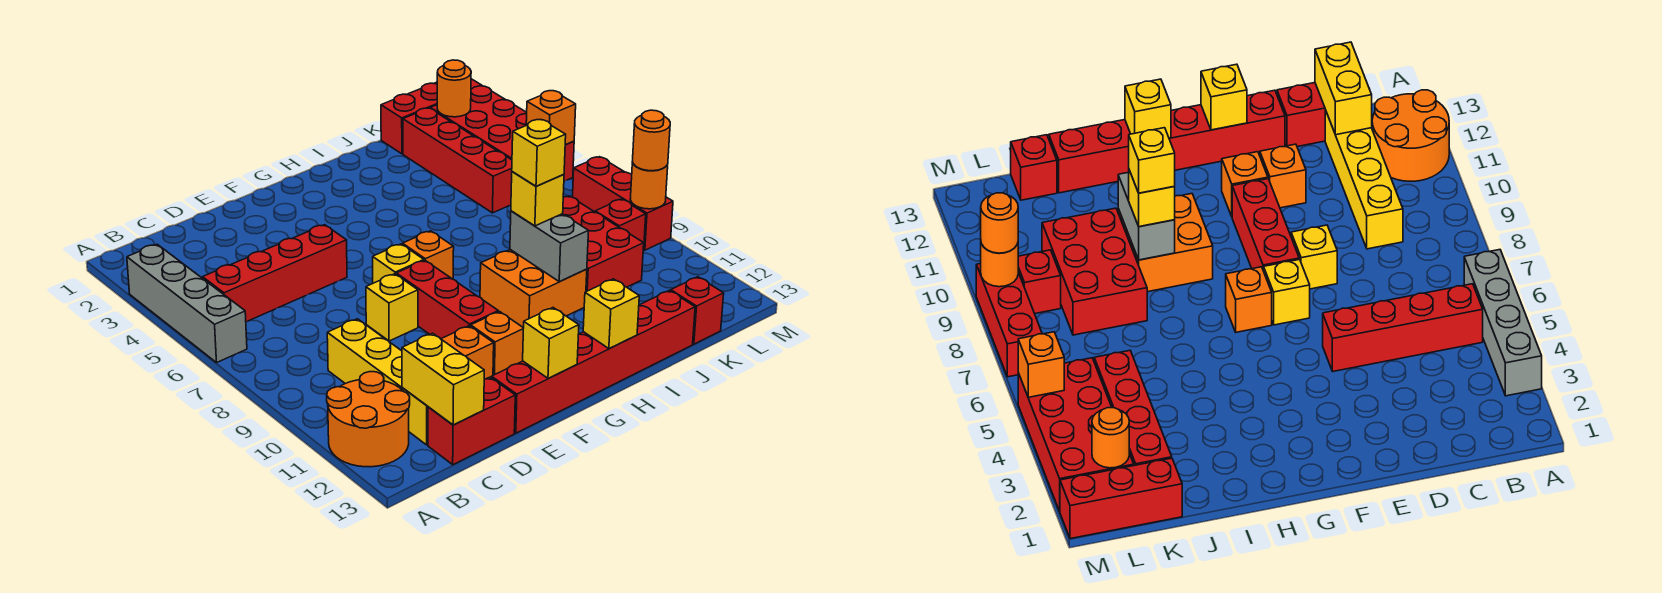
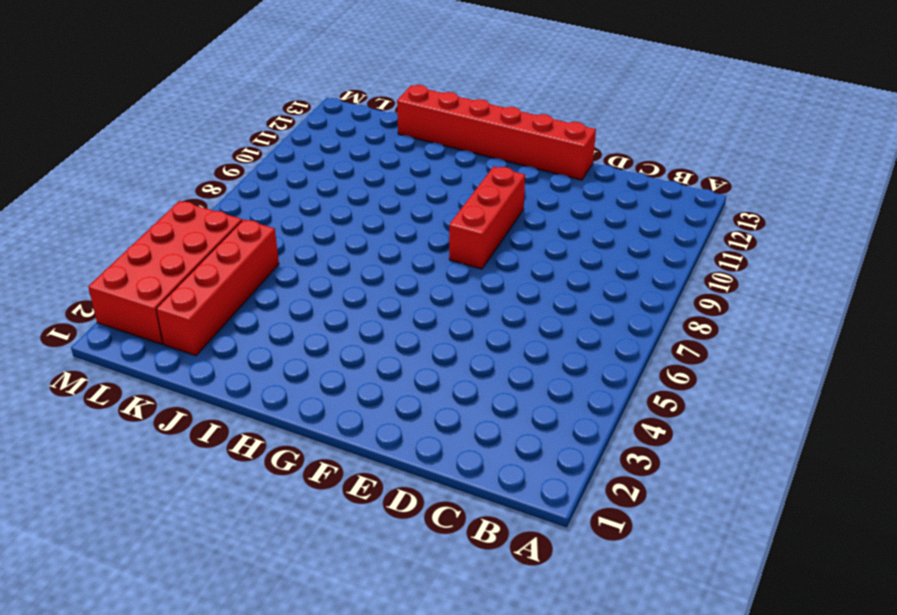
none -> grey brick A3:A6 level 1
none -> orange round brick A11:B12 level 1
none -> red brick B5:E5 level 1
none -> yellow brick C9:C12 level 1

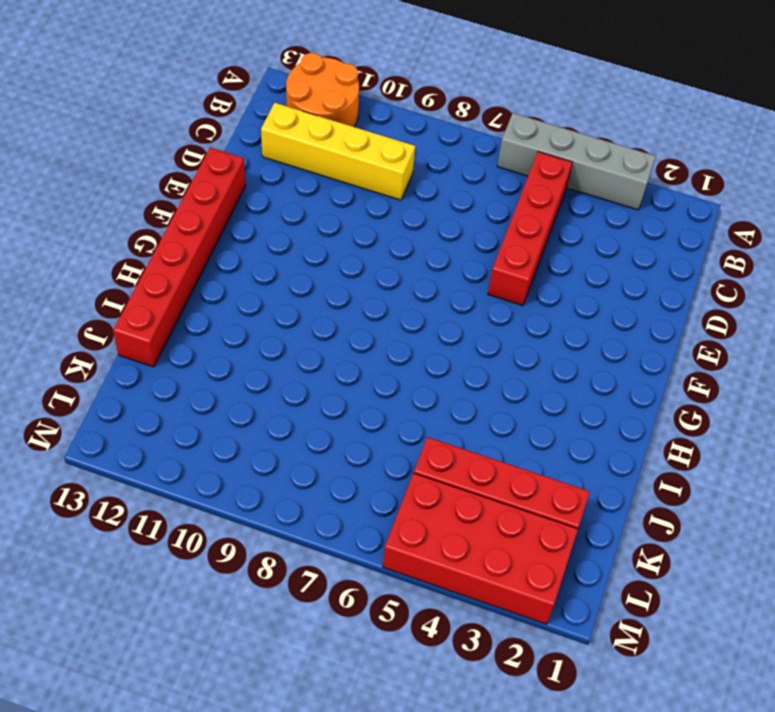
none -> red brick C13:D13 level 1
none -> yellow brick E8 level 1
none -> orange brick E11 level 1
none -> yellow brick F7 level 1

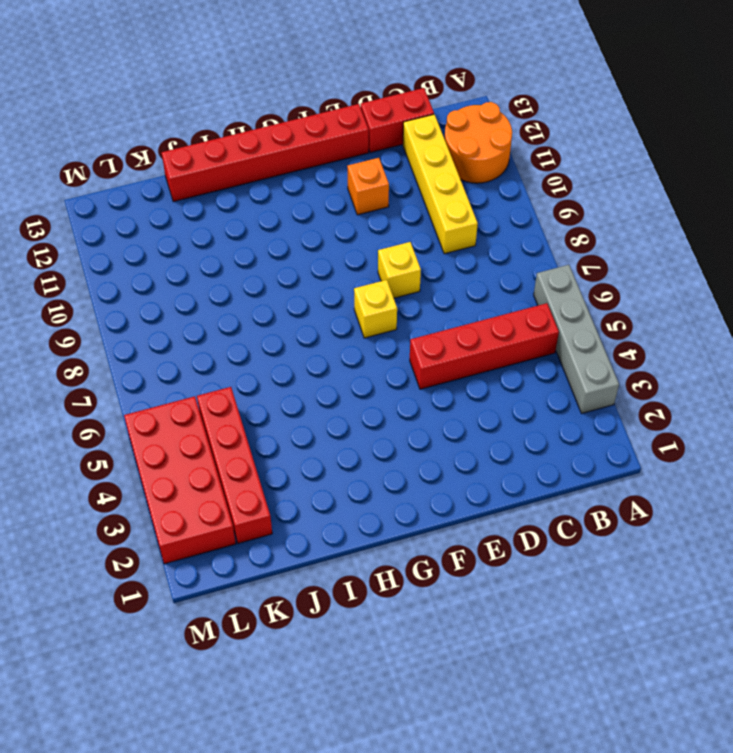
none -> red brick F8:F10 level 1
none -> orange brick F11 level 1
none -> orange brick G7 level 1
none -> orange brick H9:I10 level 1

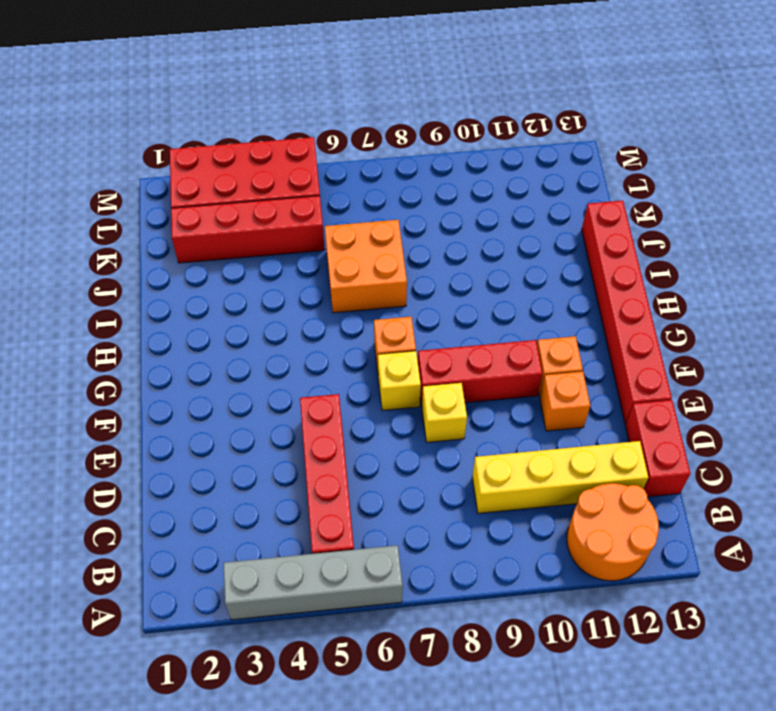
orange brick I6:J7 level 1 -> orange brick H9:I10 level 1
none -> red brick J8:K10 level 1
none -> red brick K1:M1 level 1
none -> red brick K13 level 1
none -> red brick L9 level 1

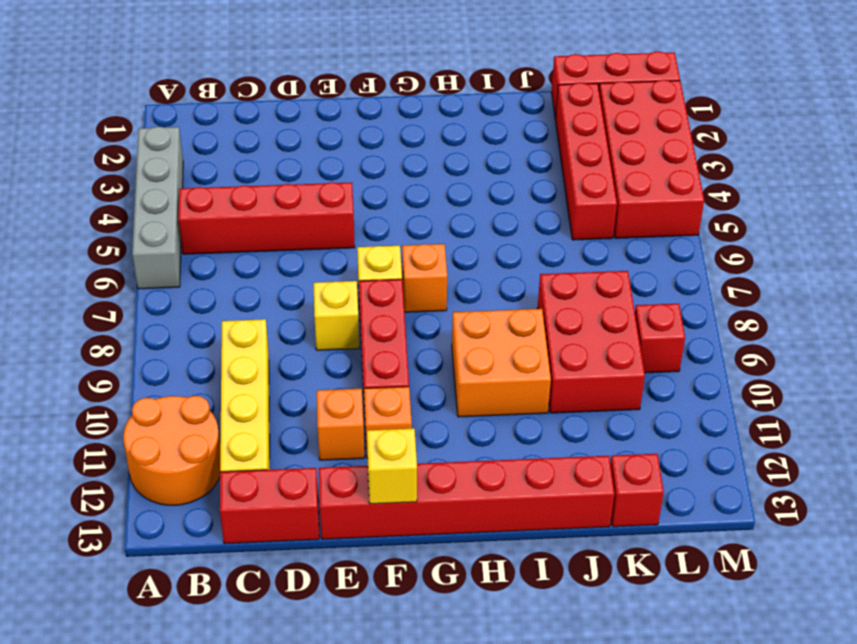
none -> red brick M7:M9 level 1
none -> yellow brick C12:C13 level 2
none -> yellow brick H13 level 2
none -> grey brick I9:I10 level 2

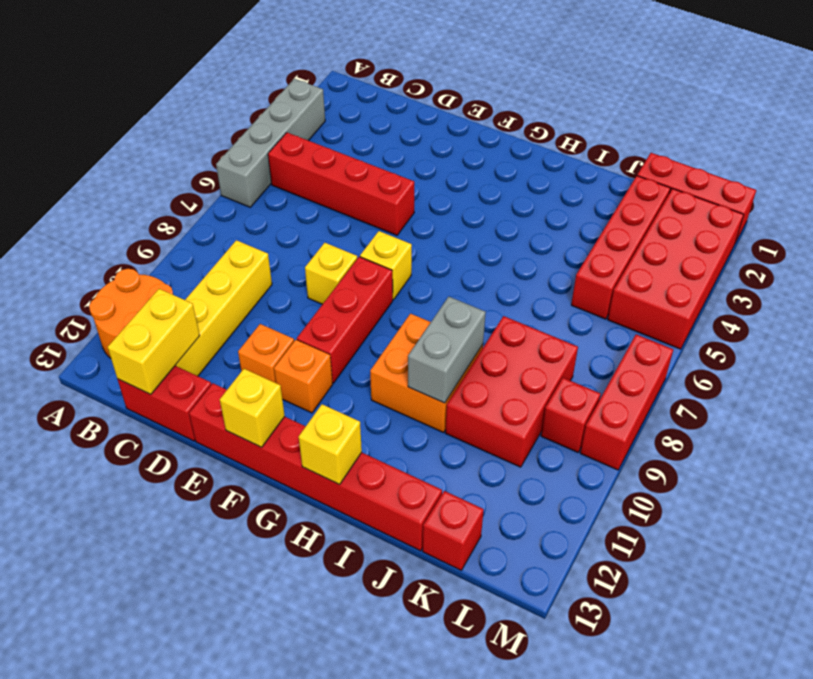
none -> orange brick G7 level 1
none -> orange round brick L2 level 2
none -> orange brick M5 level 2
none -> orange round brick M9 level 2

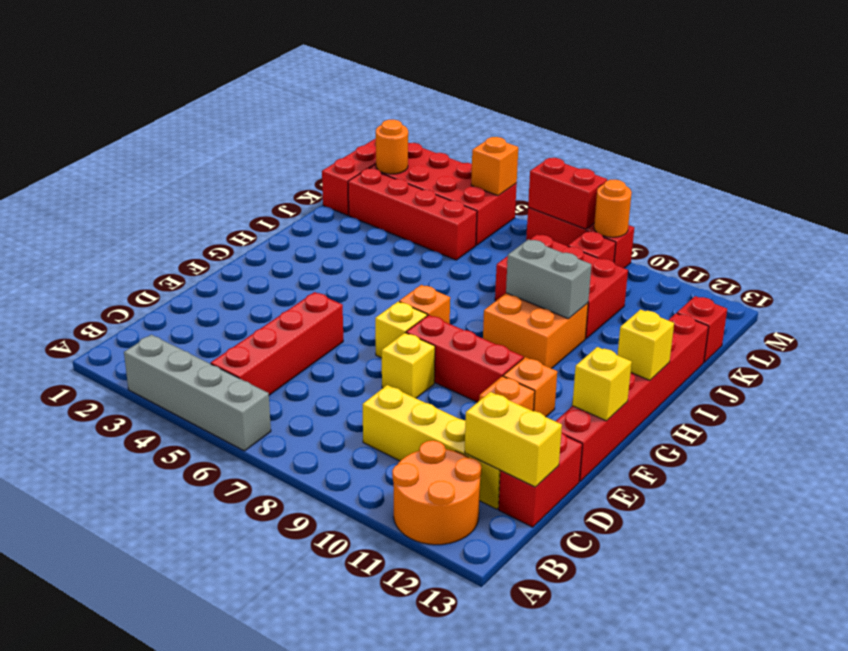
red brick M7:M8 level 2 -> none
none -> yellow brick I9 level 3
none -> orange round brick M9 level 3
none -> yellow brick I9 level 4

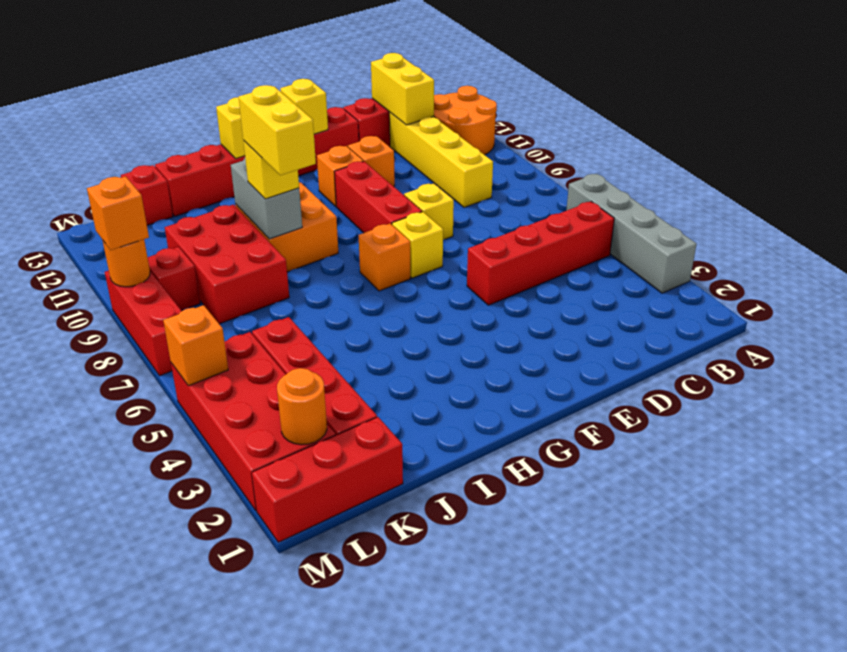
yellow brick I8:I9 level 4 -> yellow brick I9 level 4
orange brick M9 level 3 -> orange round brick M9 level 3

